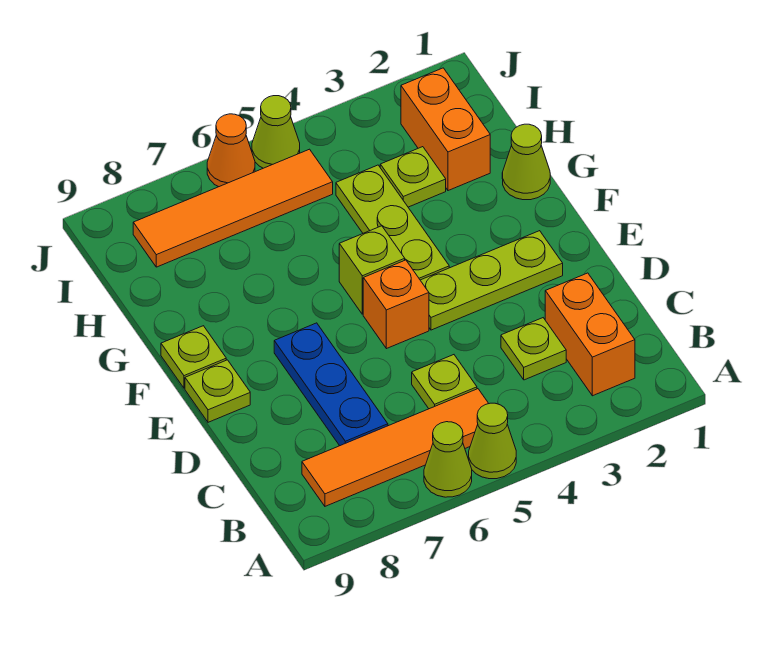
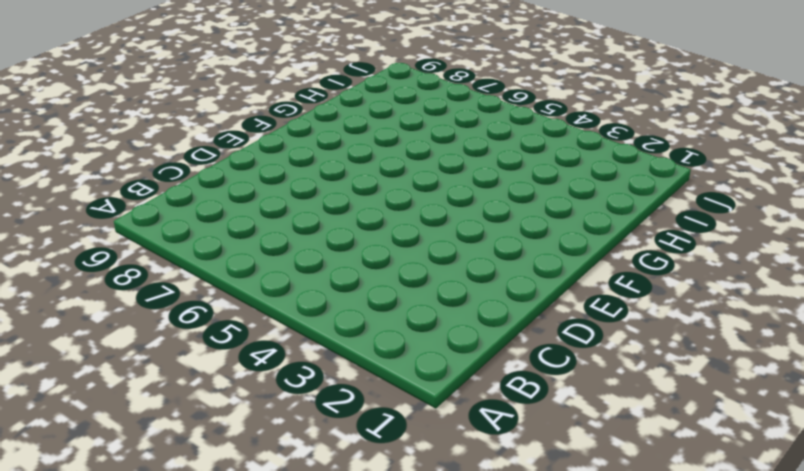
none -> lime cone A5 level 1
none -> lime cone A6 level 1
none -> orange brick B2:C2 level 1

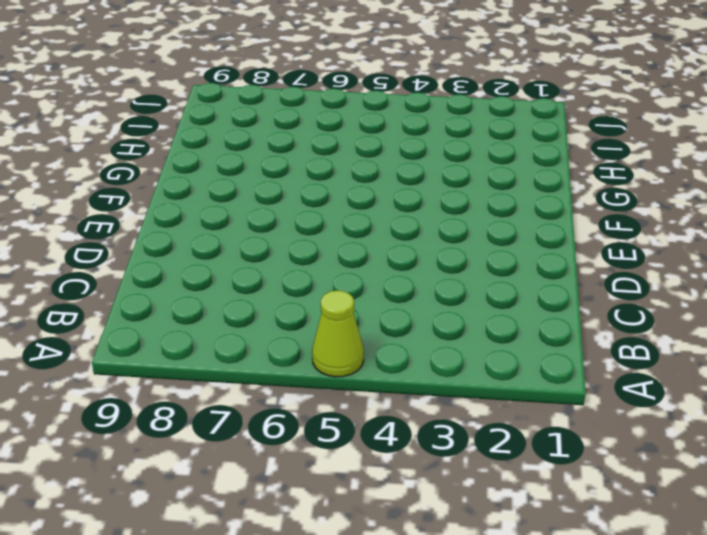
none -> lime cone A6 level 1
none -> orange brick B2:C2 level 1
none -> orange tile B5:B8 level 1

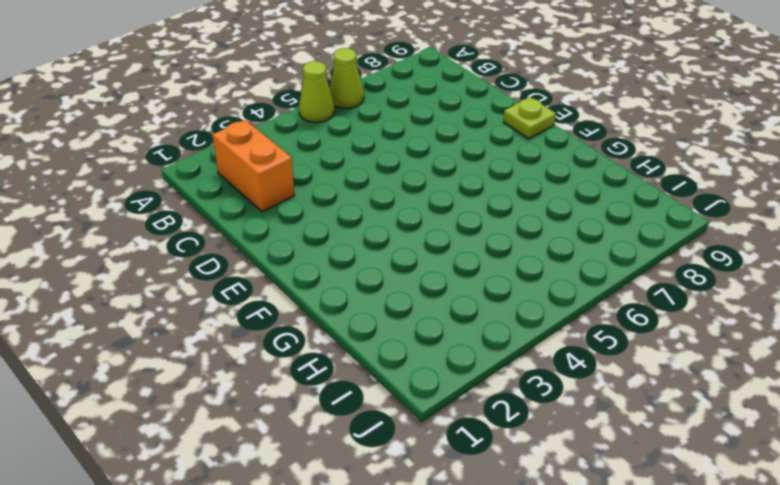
none -> orange tile B5:B8 level 1
none -> lime plate C3 level 1
none -> lime plate C5 level 1

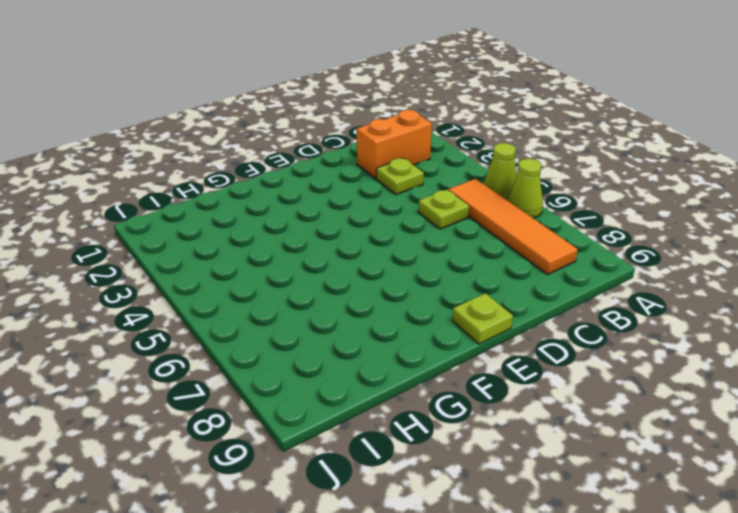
none -> blue plate C7:E7 level 1
none -> lime plate E2:E4 level 1
none -> orange brick E5 level 1

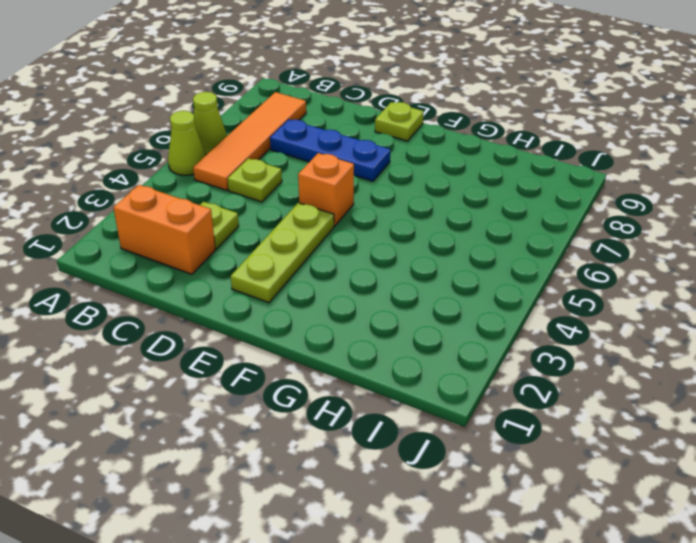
none -> lime plate F4:H4 level 1
none -> lime brick F5 level 1
none -> lime plate F9 level 1

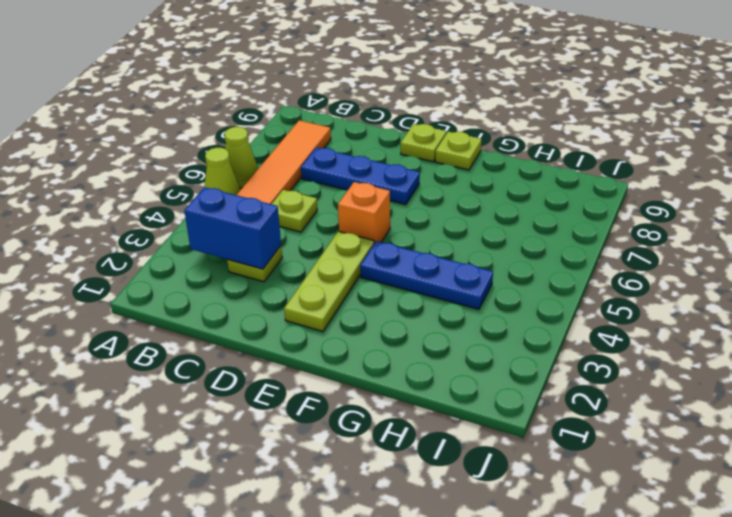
blue brick B3:C3 level 2 -> none
blue plate F4:H4 level 1 -> lime plate F4:H4 level 1
none -> orange brick B2:C2 level 1
none -> lime brick F5 level 1
none -> lime cone G1 level 1

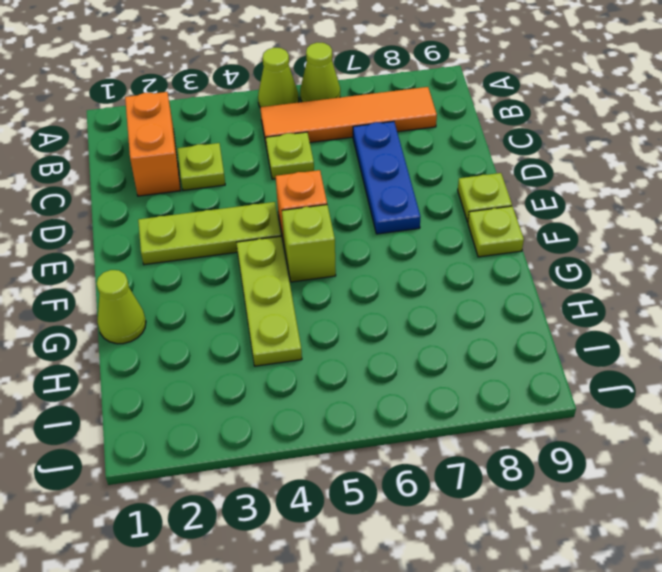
none -> orange brick H2:I2 level 1
none -> lime plate H3 level 1
none -> orange tile I5:I8 level 1

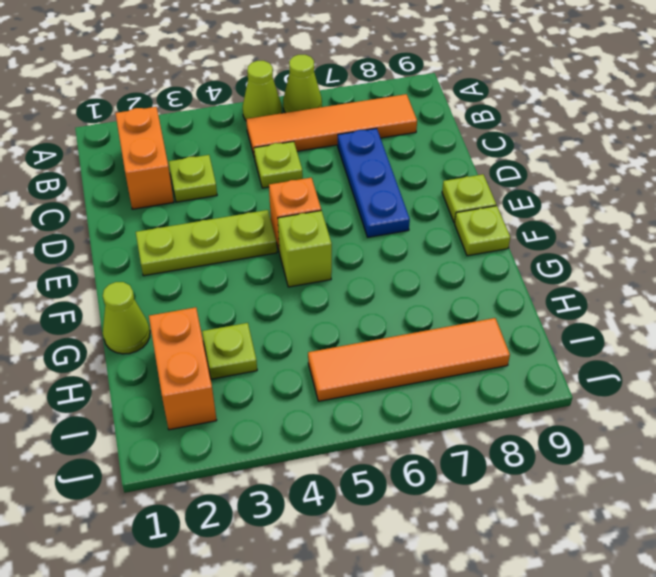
none -> lime plate F4:H4 level 1
none -> lime cone J5 level 1
none -> orange cone J6 level 1

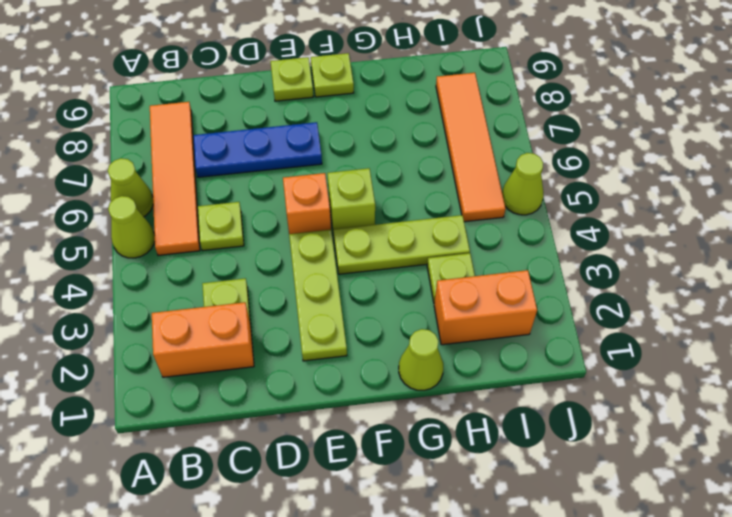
none -> orange cone J6 level 1

